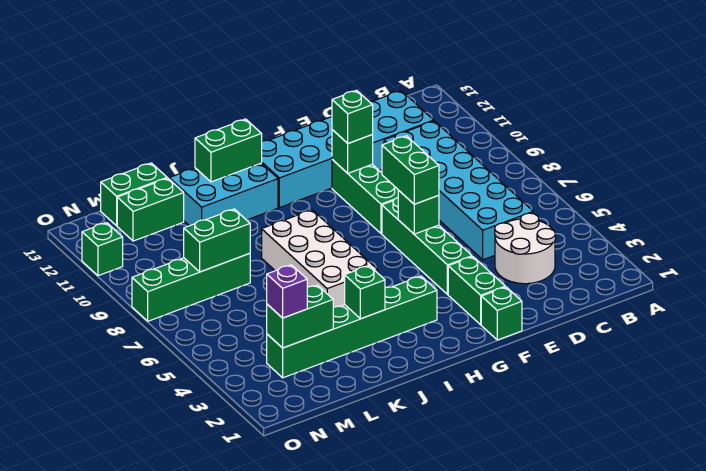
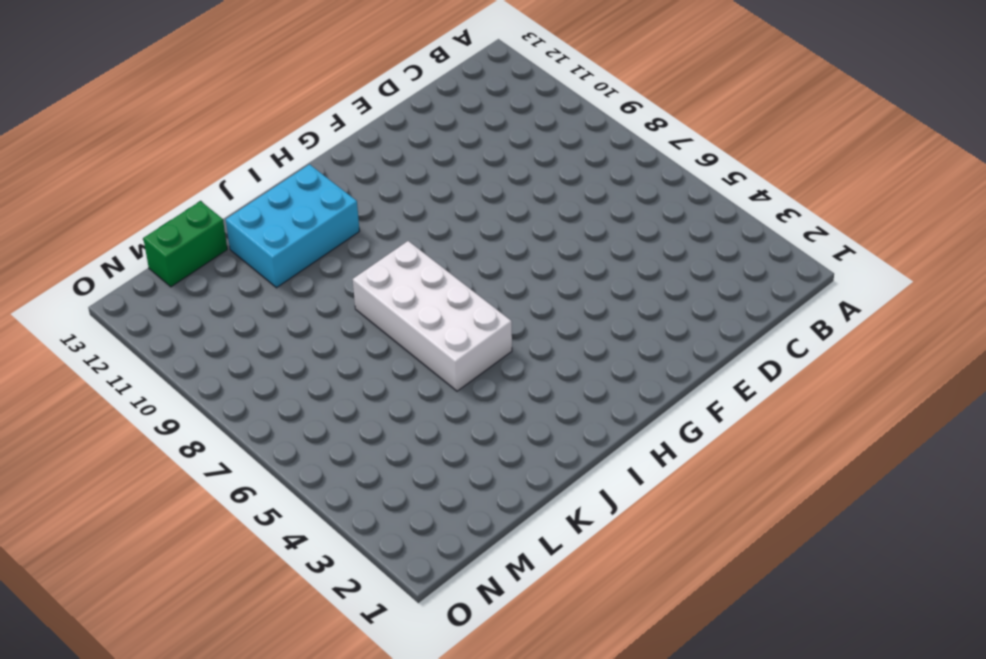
none -> white round brick C3:D4 level 1
none -> cyan brick C5:D10 level 1
none -> cyan brick C11:H12 level 1

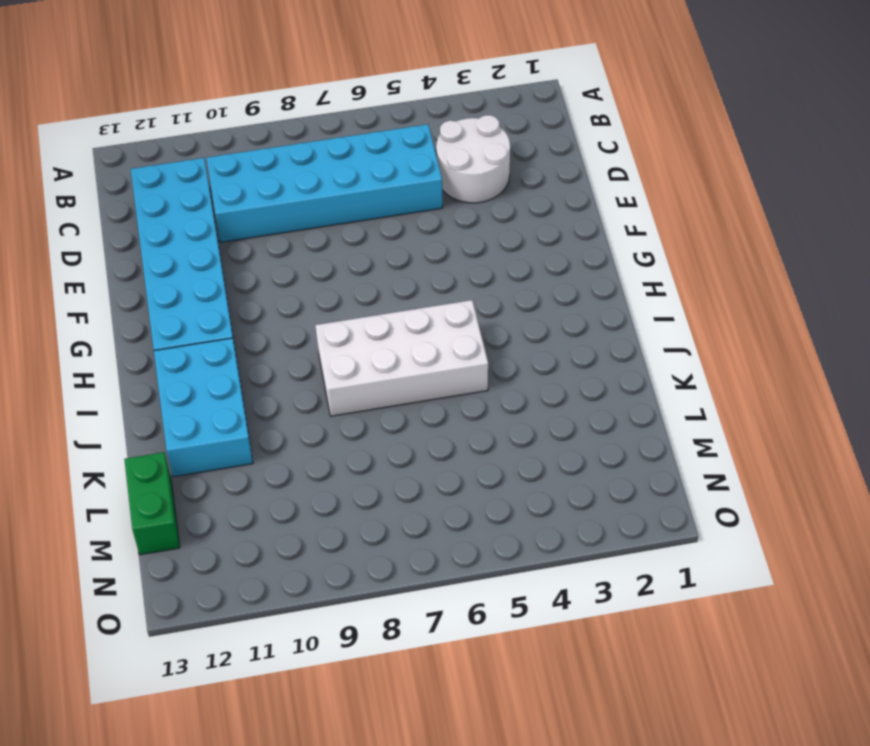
none -> green brick F1 level 1
none -> green brick F2:F3 level 1
none -> green brick F4:F7 level 1

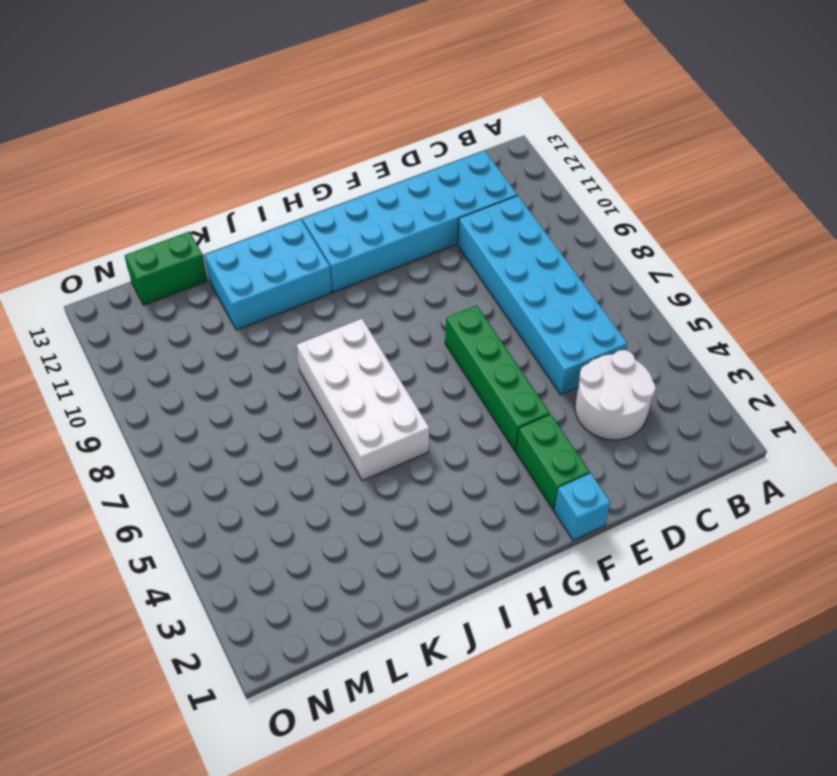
cyan brick F1 level 1 -> green brick F1 level 1
none -> green brick F8:F10 level 1
none -> green brick H3:M3 level 1
none -> green brick L8:O8 level 1

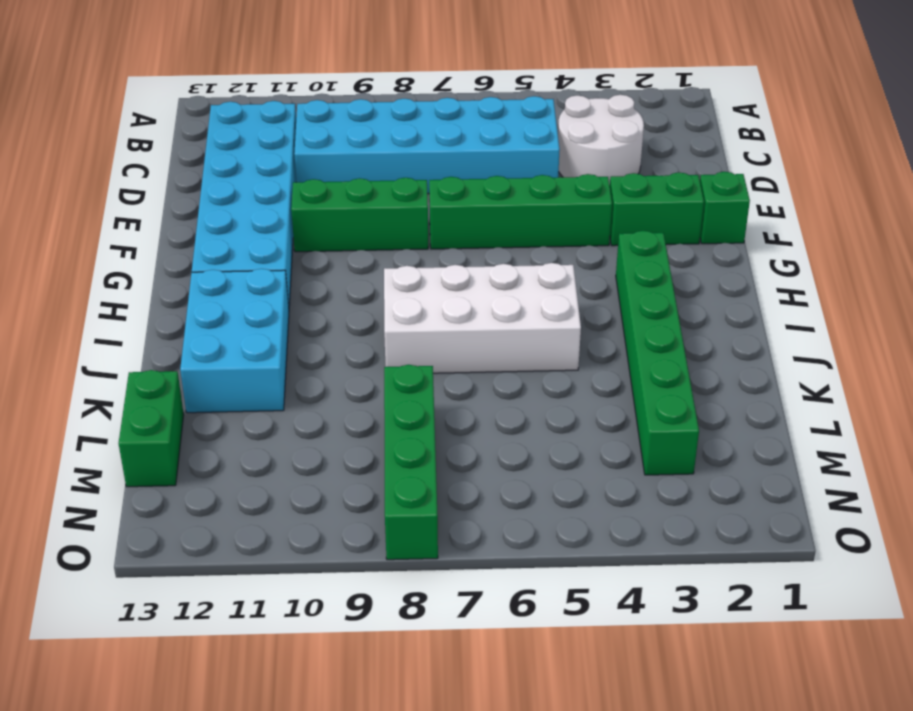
none -> green brick L12:M12 level 1
none -> green brick O11 level 1
none -> green brick F6 level 2

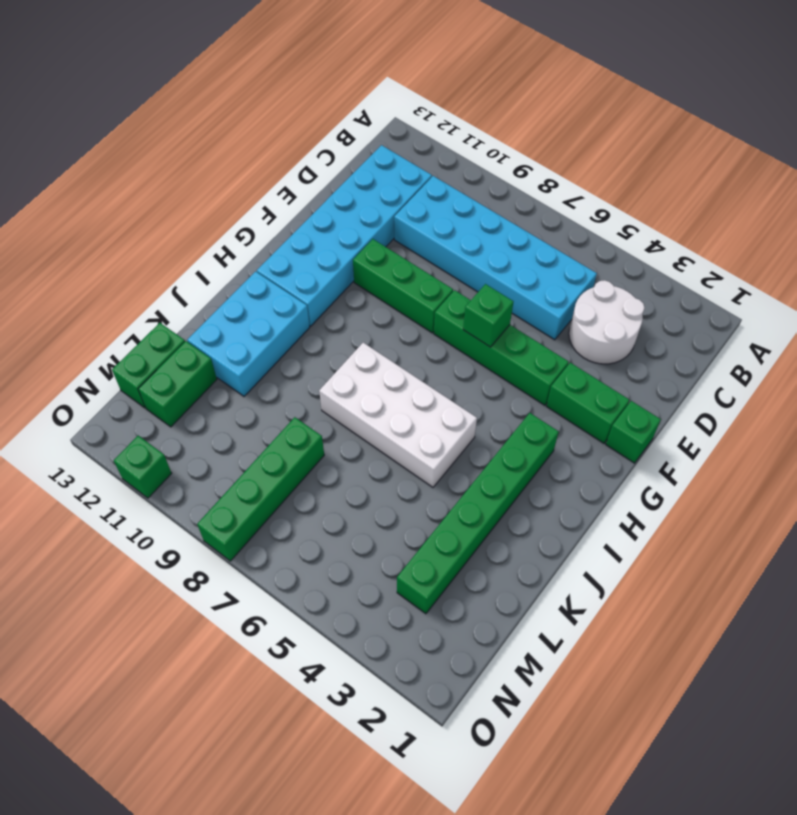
none -> green brick F10 level 2
none -> green brick I12:J12 level 2
none -> green brick J3 level 2

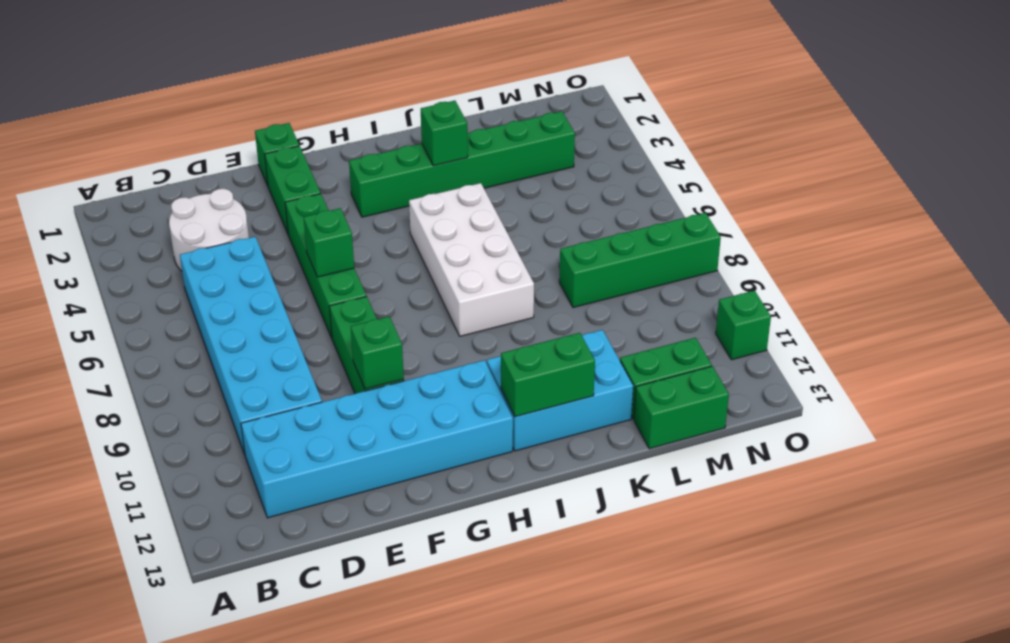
none -> green brick L3:M3 level 2
none -> green brick L8:M8 level 2
none -> green brick F6:F7 level 3

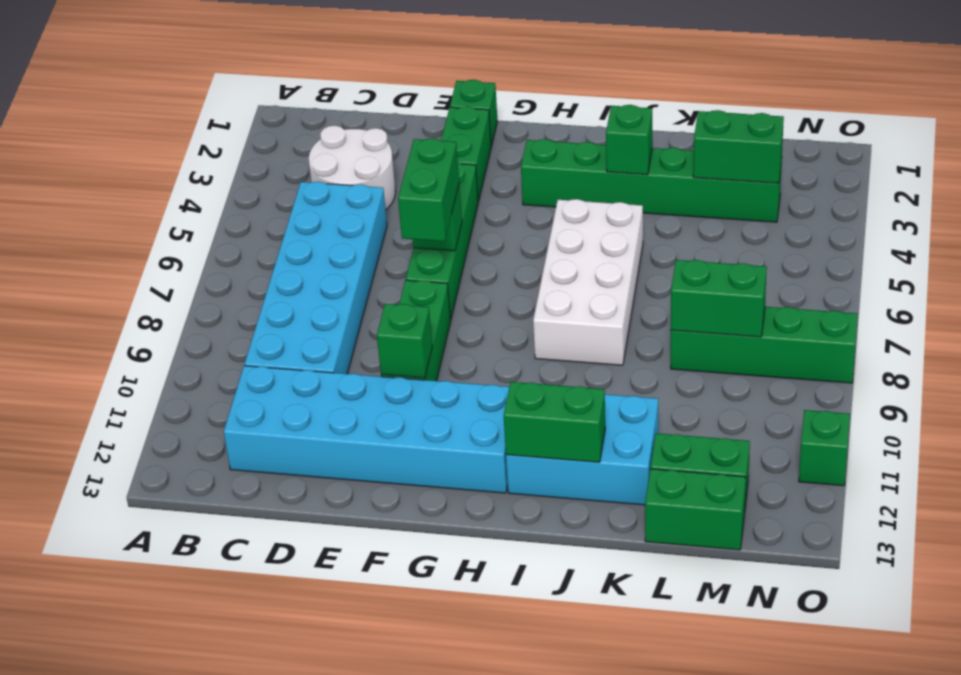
none -> green brick F10 level 3
none -> purple brick M3 level 3

